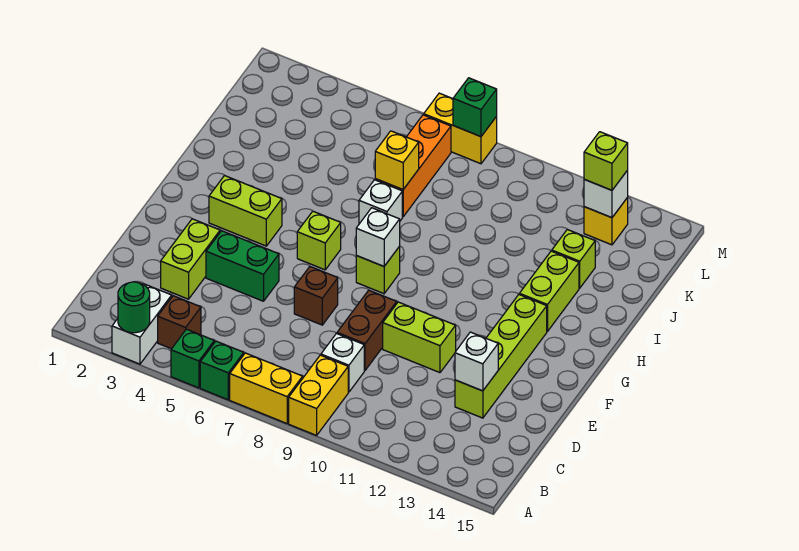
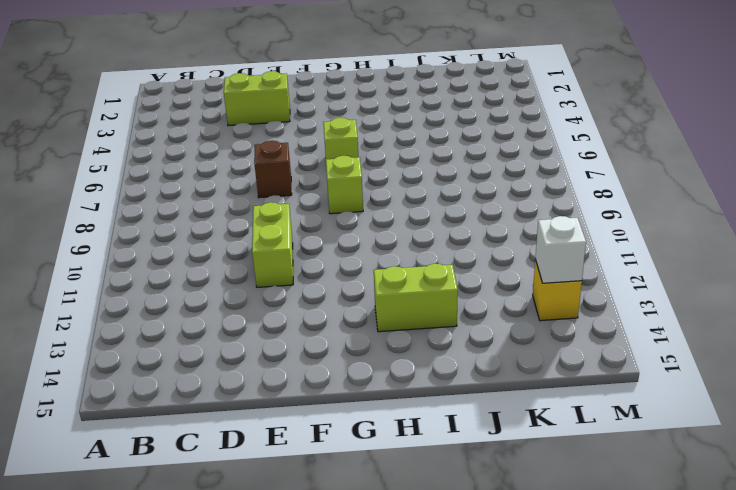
none -> white brick A3:B3 level 1
none -> green brick A5 level 1
none -> green brick A6 level 1

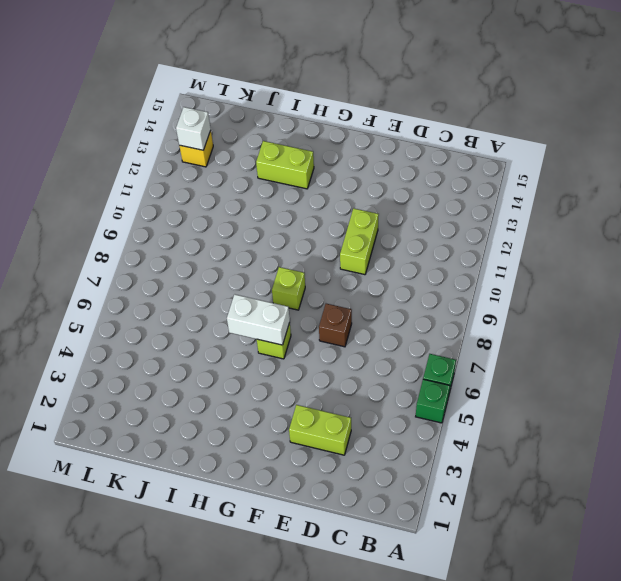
white brick G6:H6 level 2 -> white brick A3:B3 level 1
none -> yellow brick A7:A8 level 1
none -> yellow brick A9:B9 level 1
none -> brown brick B4 level 1

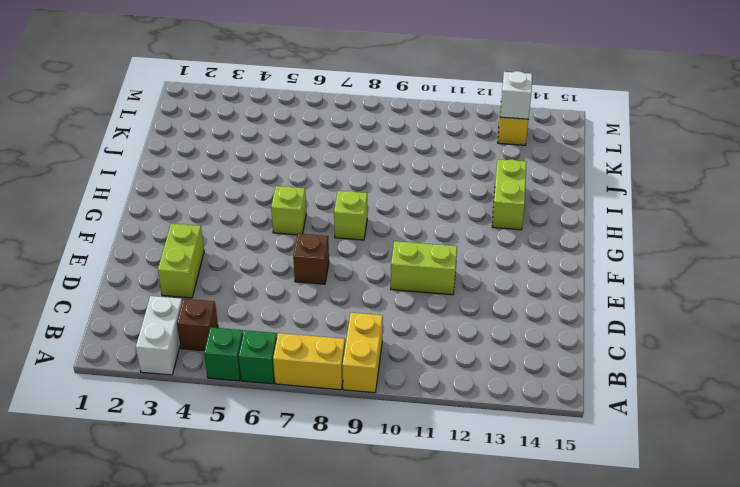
none -> white brick C9 level 1
none -> brown brick D9:E9 level 1
none -> lime brick D13:G13 level 1

